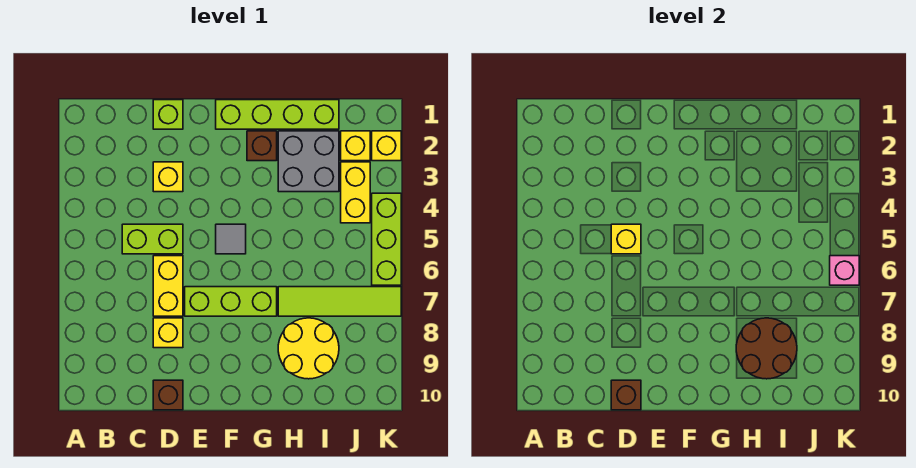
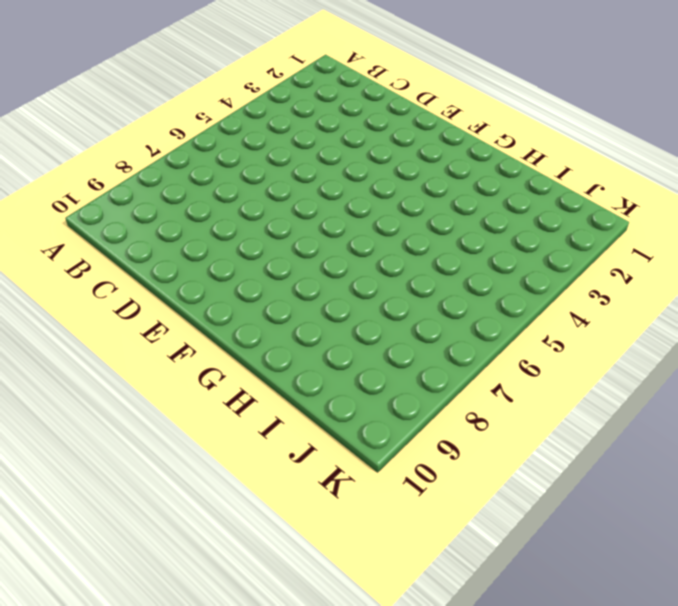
none -> lime brick C5:D5 level 1
none -> lime brick D1 level 1
none -> yellow brick D3 level 1

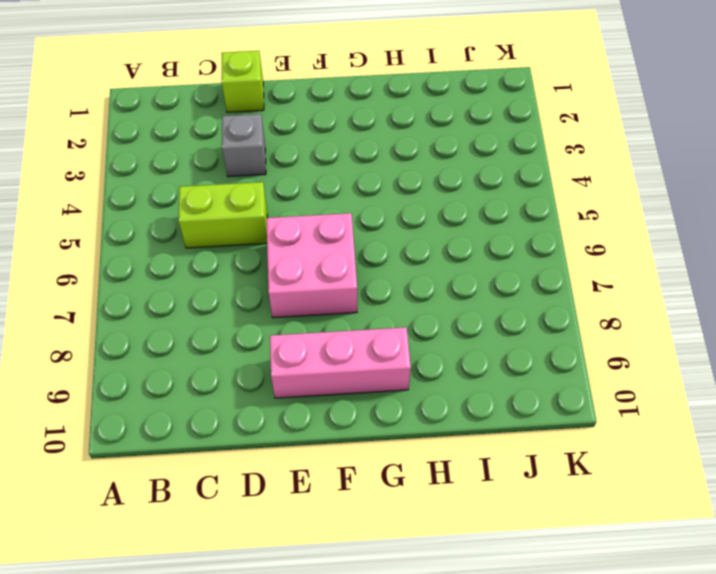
grey brick D3 level 1 -> yellow brick D3 level 1
pink brick E6:F7 level 1 -> lime brick E7:G7 level 1
pink brick E9:G9 level 1 -> none
none -> yellow brick D6:D7 level 1
none -> yellow brick D8 level 1
none -> brown brick D10 level 1

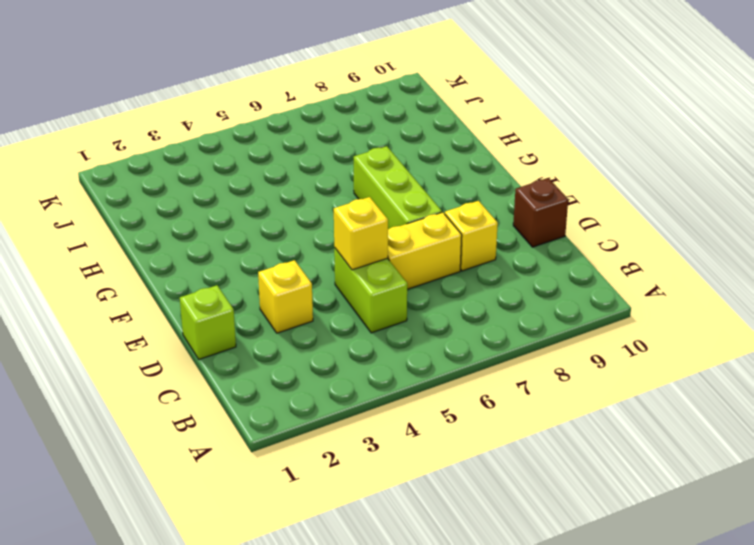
none -> lime brick F1:I1 level 1
none -> grey tile F5 level 1
none -> brown brick G2 level 1

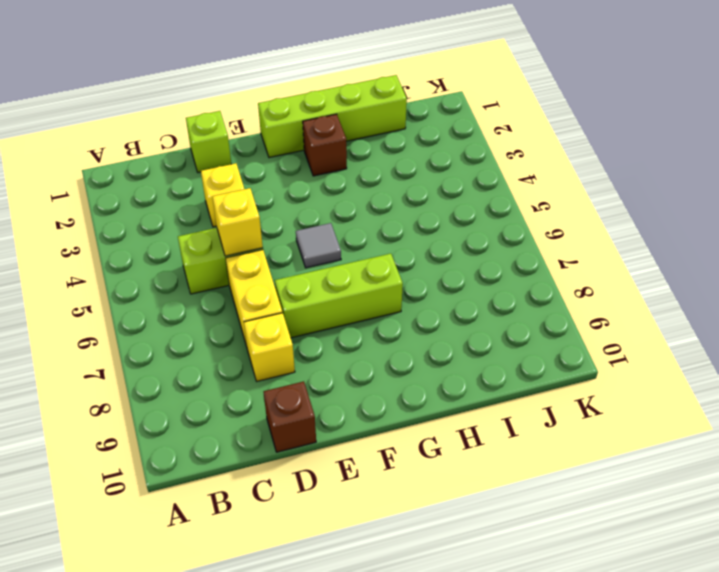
none -> grey brick H2:I3 level 1
none -> lime tile H7:K7 level 1
none -> yellow round brick H8:I9 level 1

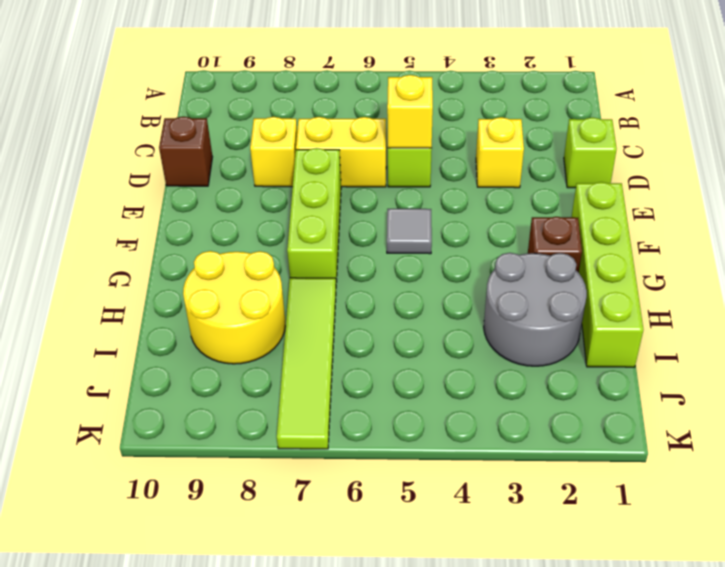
grey round brick H2:I3 level 1 -> grey brick H2:I3 level 1
none -> yellow brick J2 level 1
none -> yellow brick J3:J4 level 1
none -> yellow brick K2 level 1

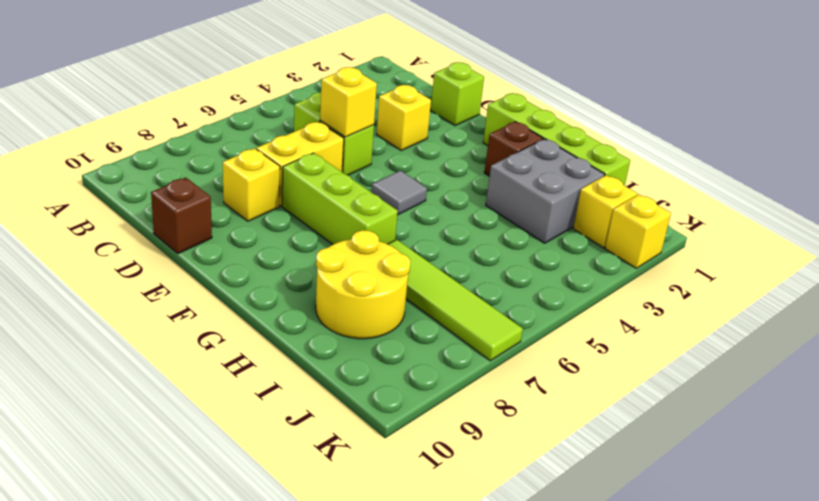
none -> yellow brick J3:J4 level 1
none -> lime brick K4:K6 level 1
none -> brown brick D10 level 2

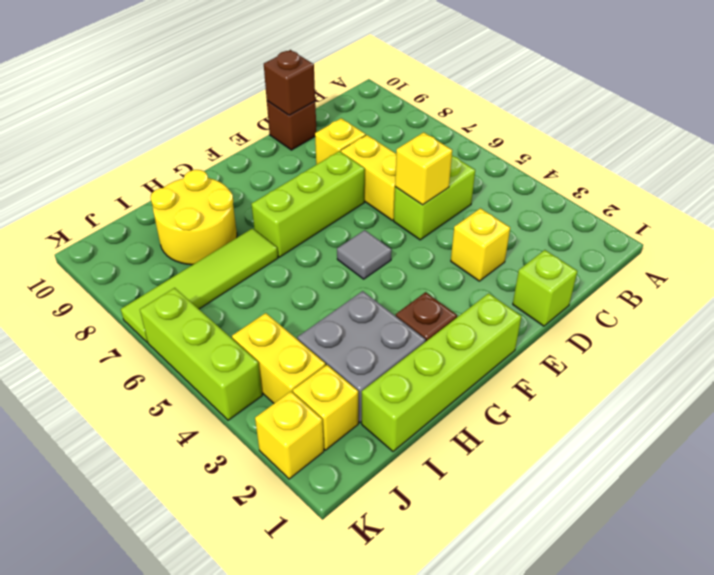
none -> brown round brick H8:I9 level 2
none -> pink brick K6 level 2

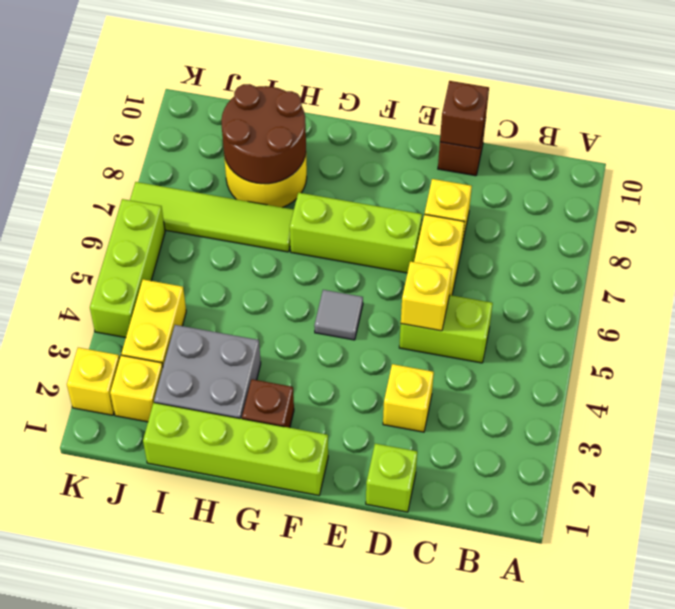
none -> pink brick K6 level 2

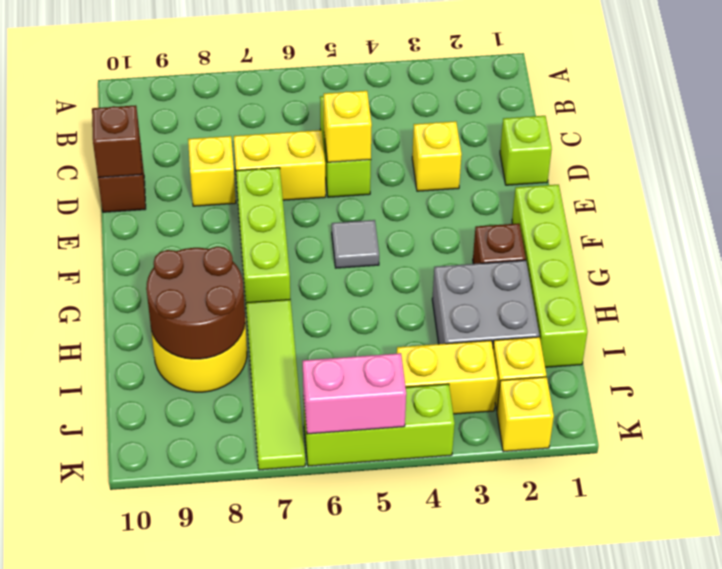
pink brick K5:K6 level 2 -> pink brick K6 level 2

